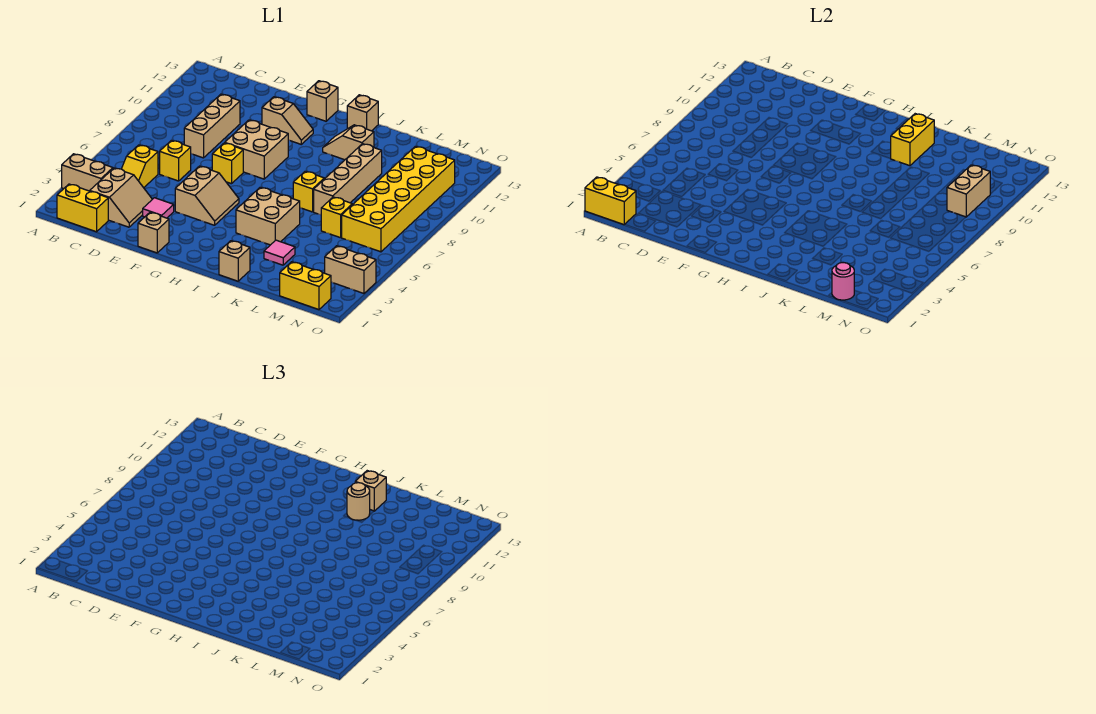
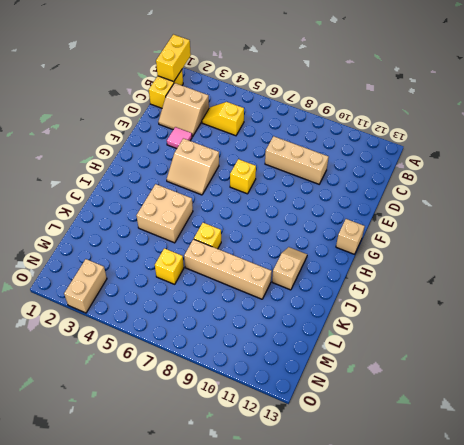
none -> tan brick A3:B3 level 1
none -> yellow brick D6 level 1
none -> tan brick F1 level 1
none -> tan brick F8:G9 level 1

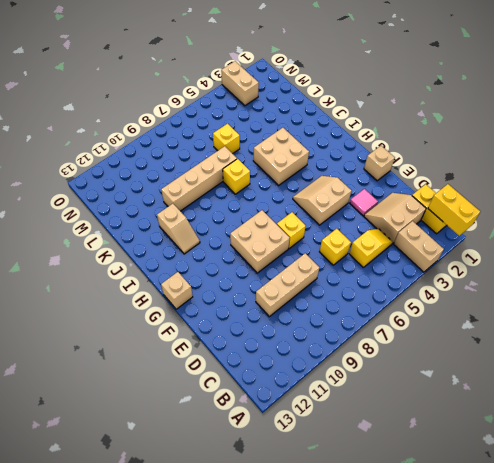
none -> tan slope F11:G11 level 1 top F
none -> tan brick I13 level 1
none -> tan brick J1 level 1
none -> pink tile K3 level 1

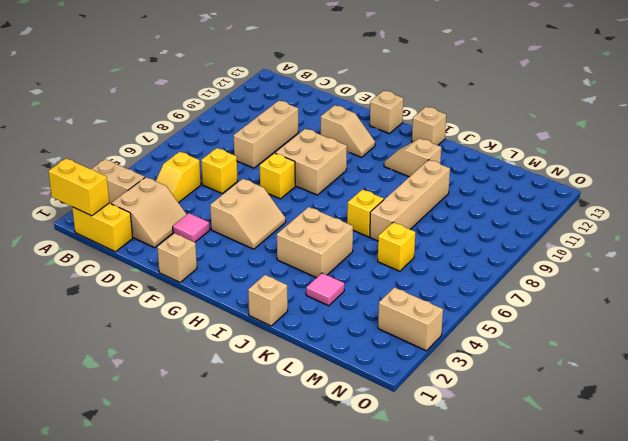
none -> yellow brick M1:N1 level 1
none -> yellow brick M6:N11 level 1
none -> yellow brick J11:J12 level 2
none -> pink round brick M1 level 2

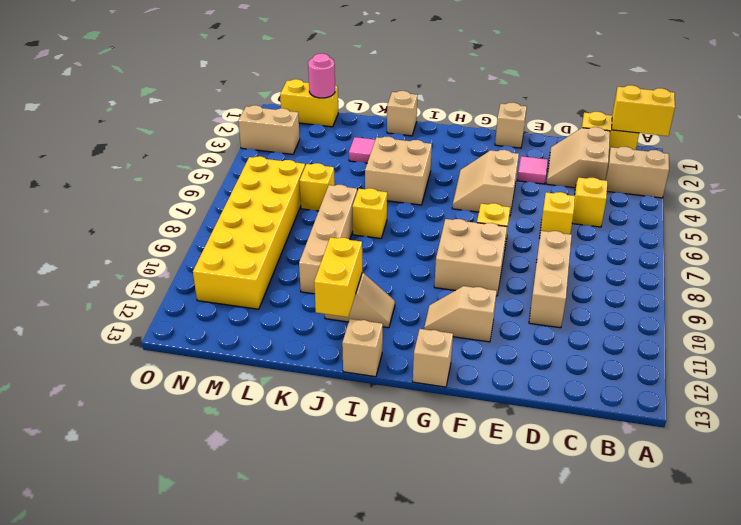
none -> tan brick N9:N10 level 2
none -> tan round brick J11 level 3
none -> tan brick J12 level 3

